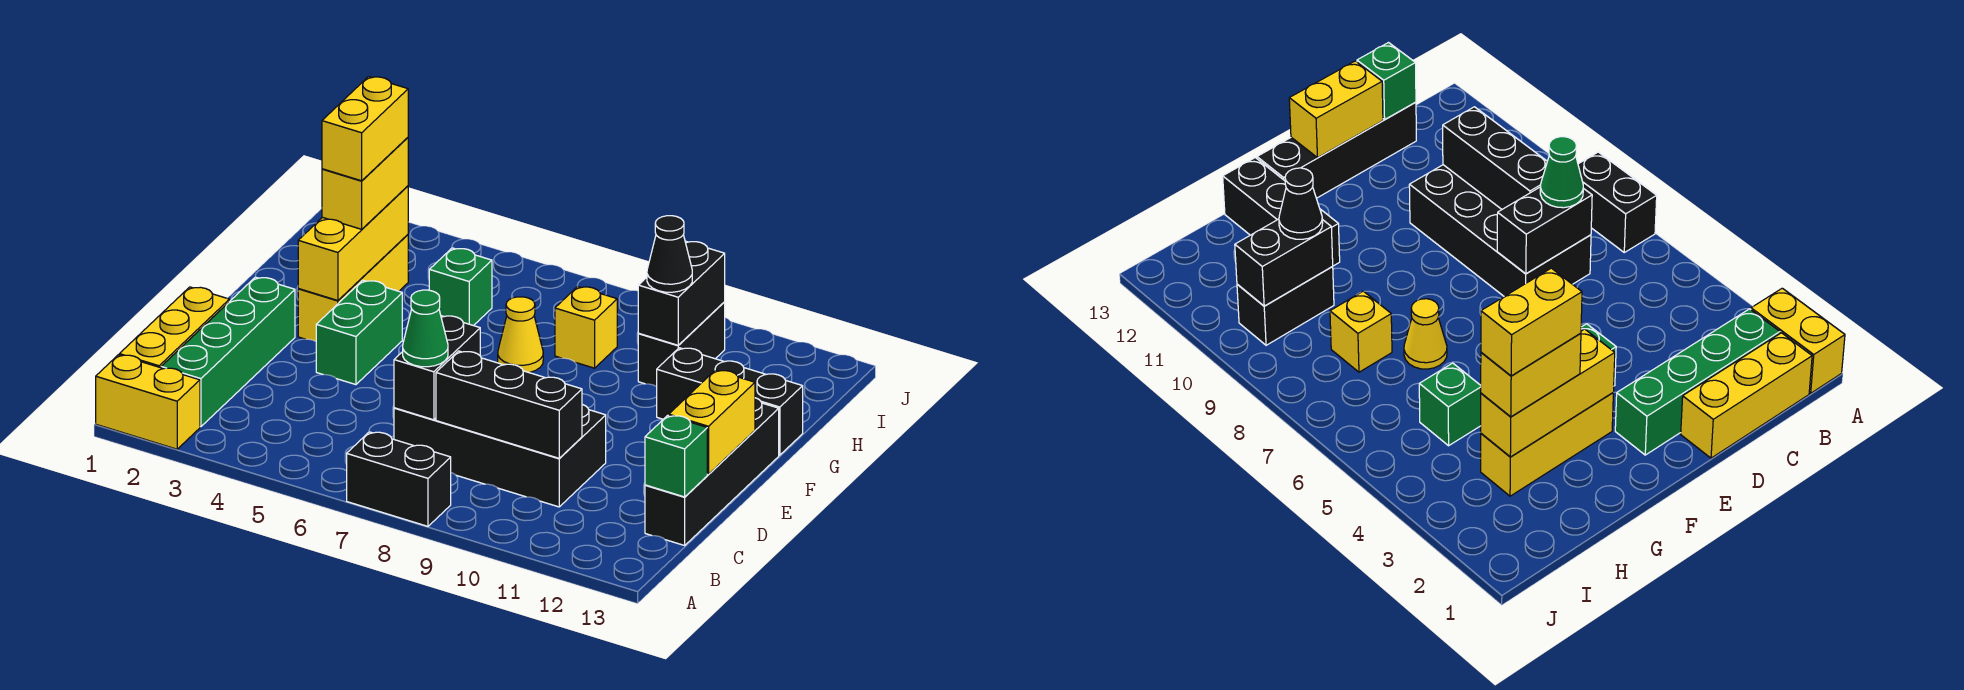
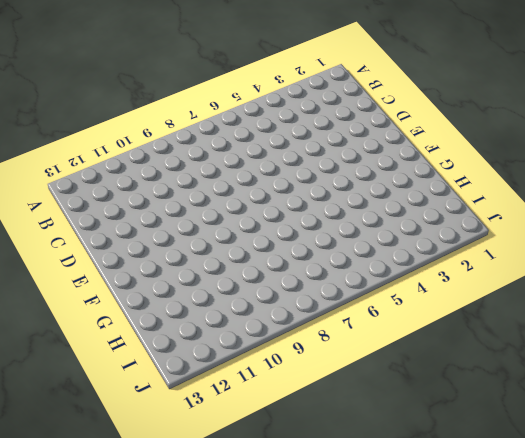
none -> yellow brick A1:A2 level 1
none -> black brick A7:A8 level 1
none -> yellow brick B1:D1 level 1

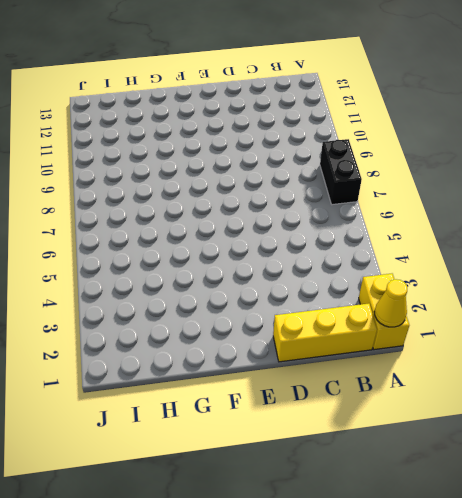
yellow cone A1 level 2 -> yellow cone G7 level 1
none -> green brick B2:E2 level 1
none -> black brick C7:D10 level 1
none -> black brick C13:F13 level 1

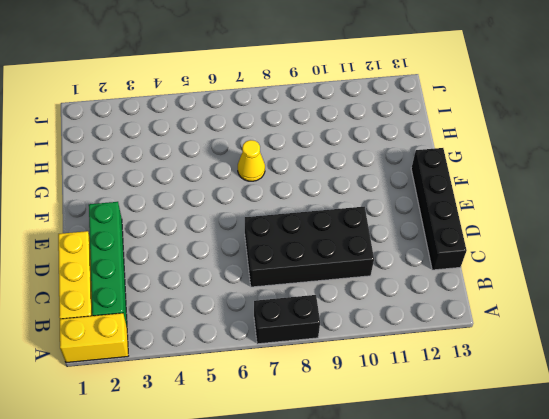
none -> green brick E4:F4 level 1
none -> yellow brick F3:H3 level 1
none -> black brick G11:G13 level 1

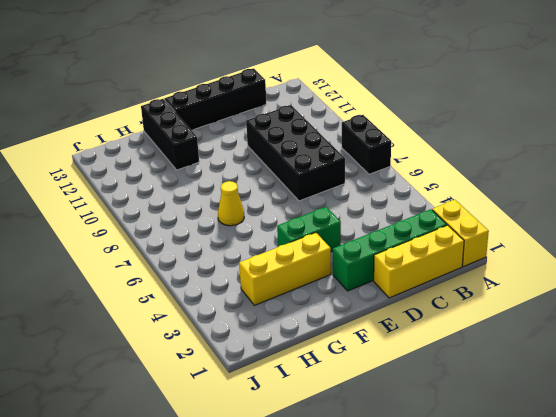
none -> green brick H5 level 1
none -> yellow brick H8 level 1
none -> black brick H10:I10 level 1

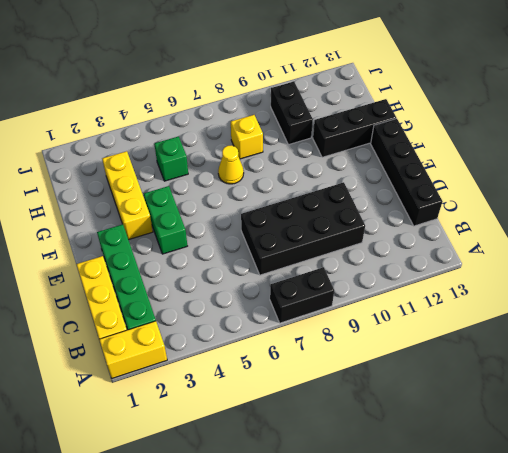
none -> black brick C7:D7 level 2
none -> black brick C8:C10 level 2
none -> green brick C13 level 2

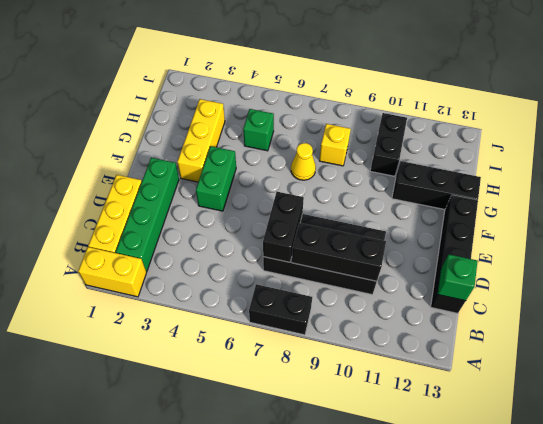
none -> yellow brick D13:E13 level 2
none -> yellow brick F3:H3 level 2
none -> black brick H10:I10 level 2

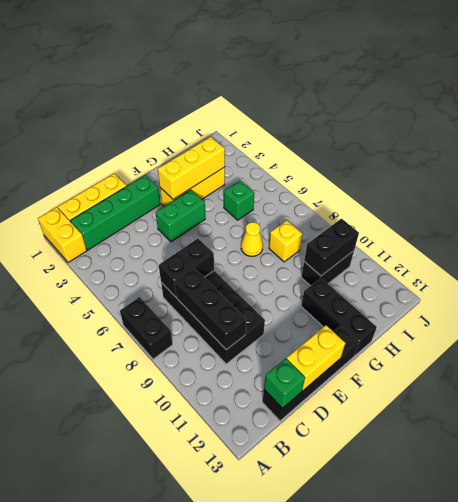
none -> green cone C7 level 3
none -> yellow brick G3:H3 level 3
none -> black cone H10 level 3

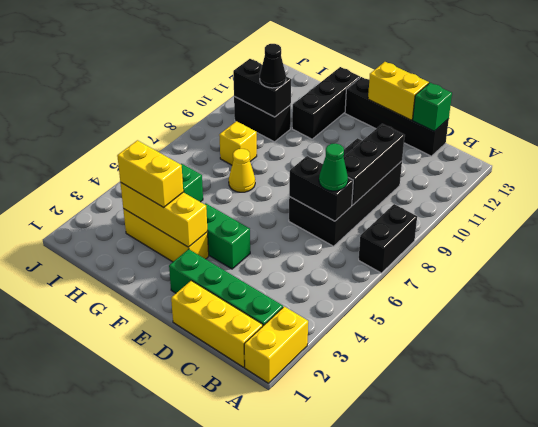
none -> yellow brick G3:H3 level 4

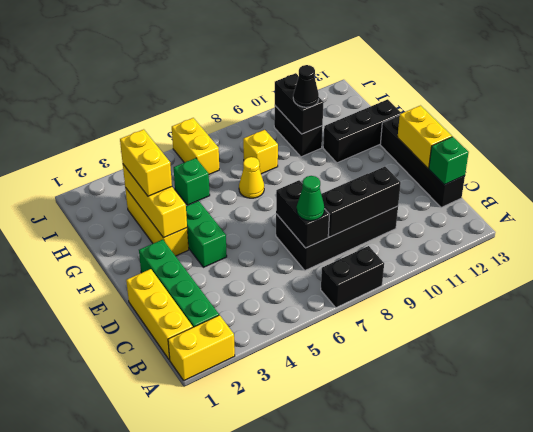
yellow brick I6:J6 level 1 -> yellow brick G3:H3 level 4

